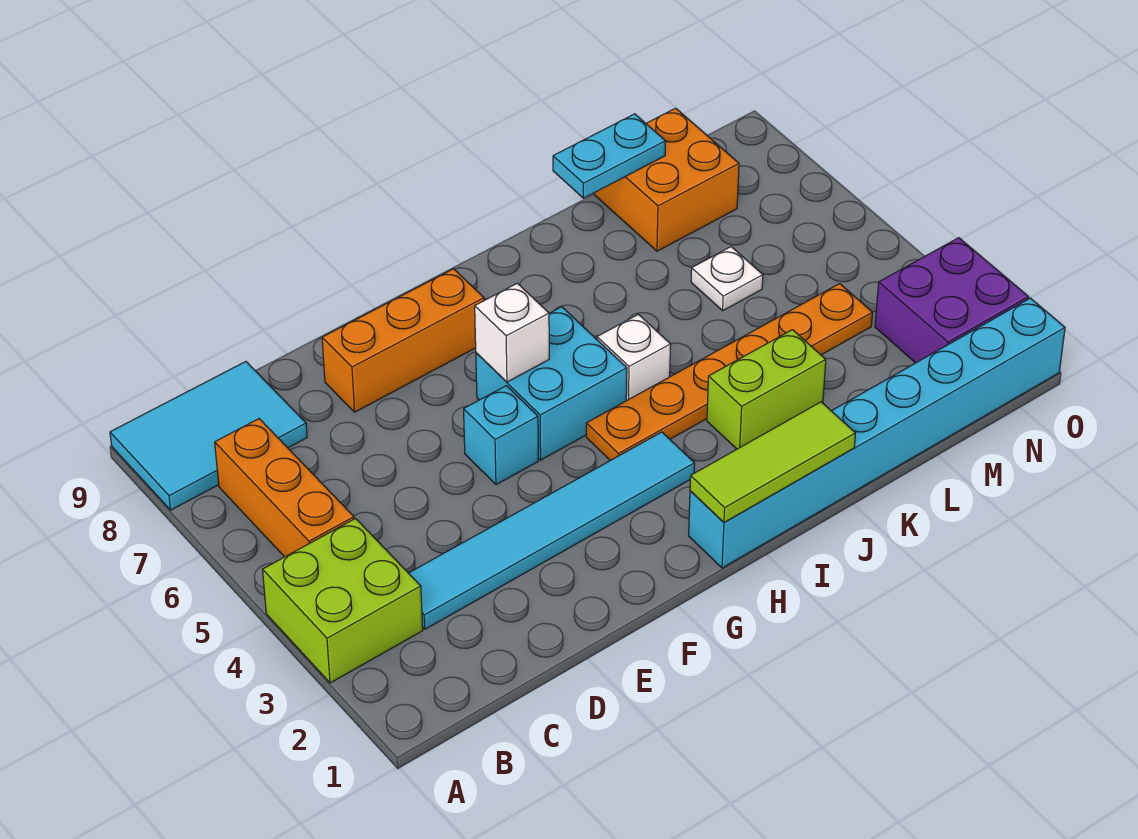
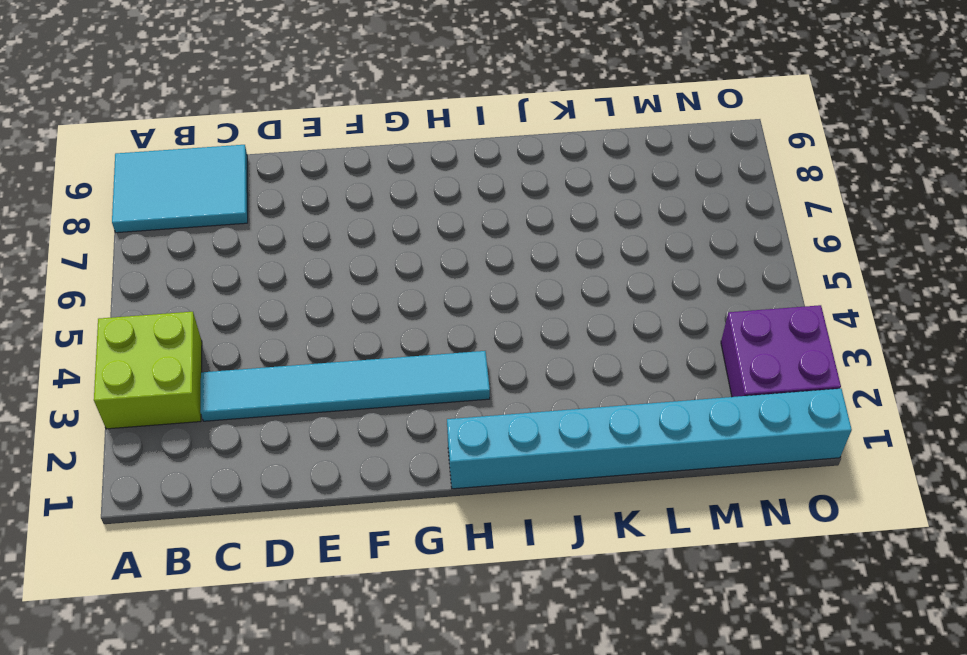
none -> orange brick B5:B7 level 1
none -> orange brick E8:G8 level 1
none -> cyan brick F5 level 1

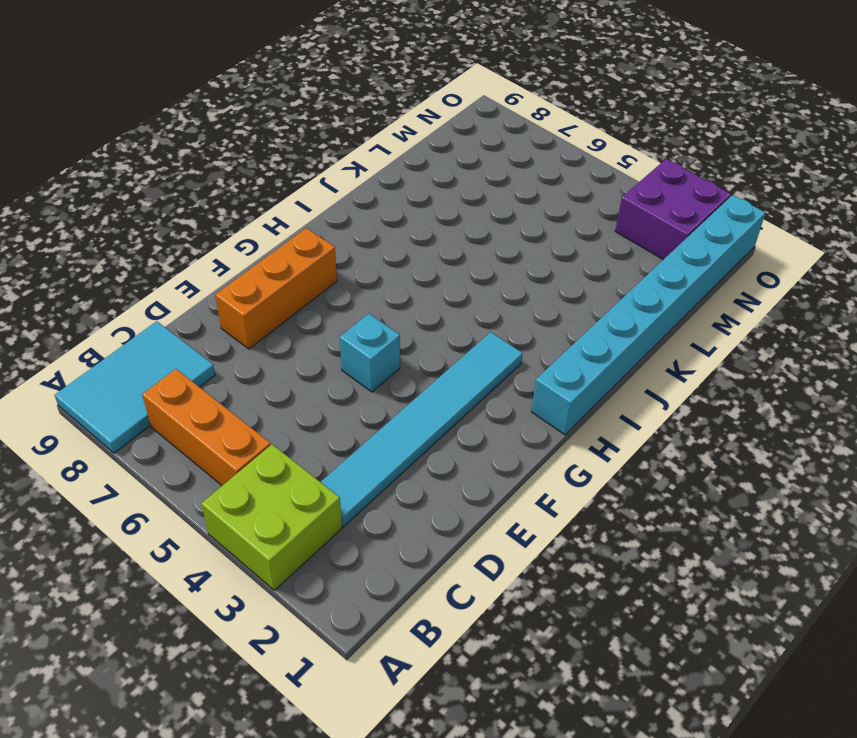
none -> cyan brick G5:H6 level 1
none -> orange plate H4:M4 level 1
none -> white brick I5 level 1

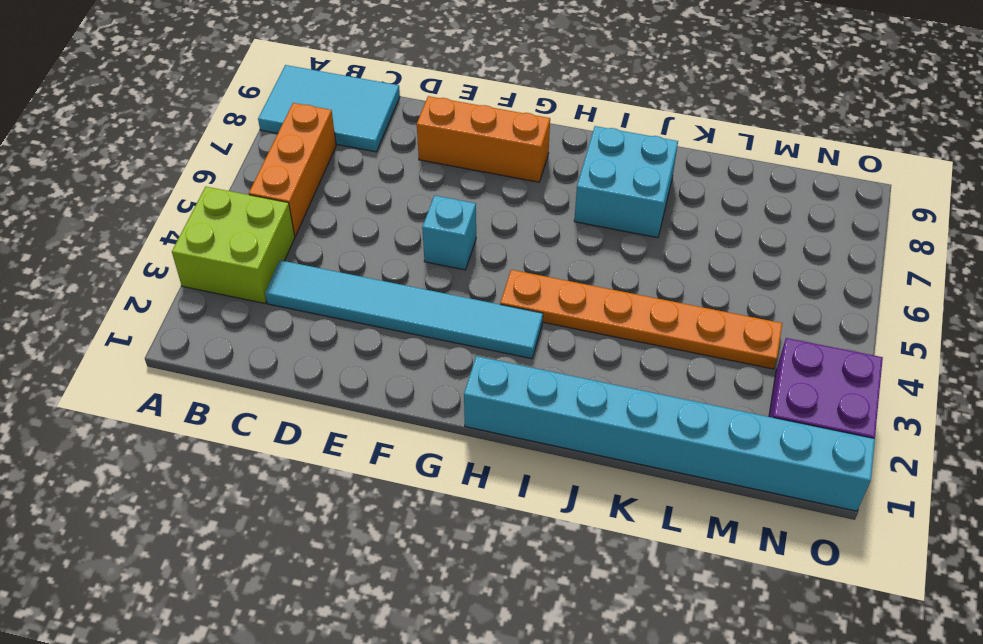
cyan brick I7:J8 level 1 -> cyan brick G5:H6 level 1
none -> white brick I5 level 1
none -> lime brick J3:K3 level 1
none -> white plate L6 level 1

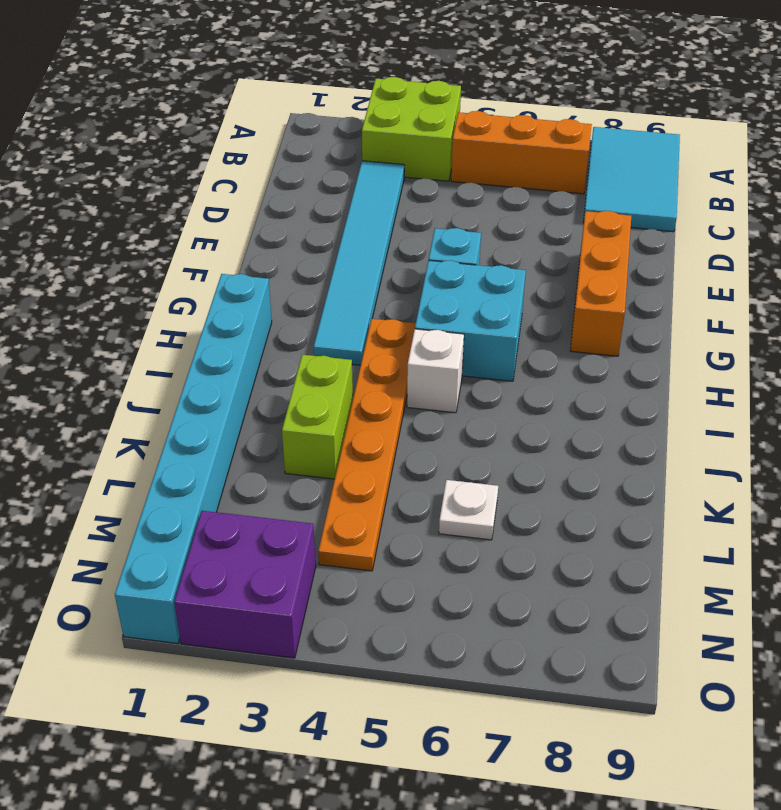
none -> orange brick L8:M9 level 1
none -> white brick G6 level 2
none -> lime tile H1:J1 level 2

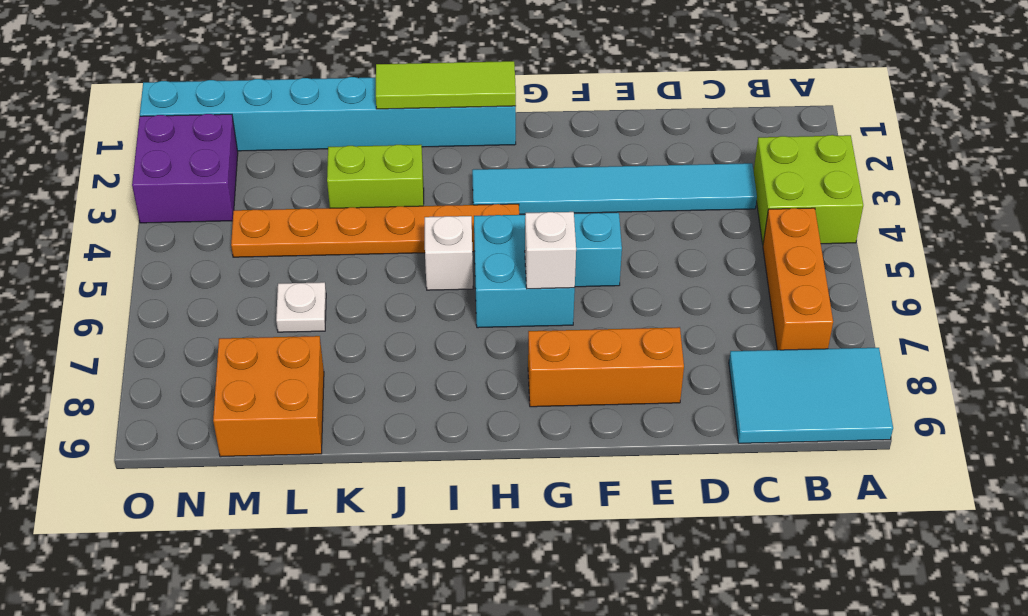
none -> cyan plate K9:L9 level 2

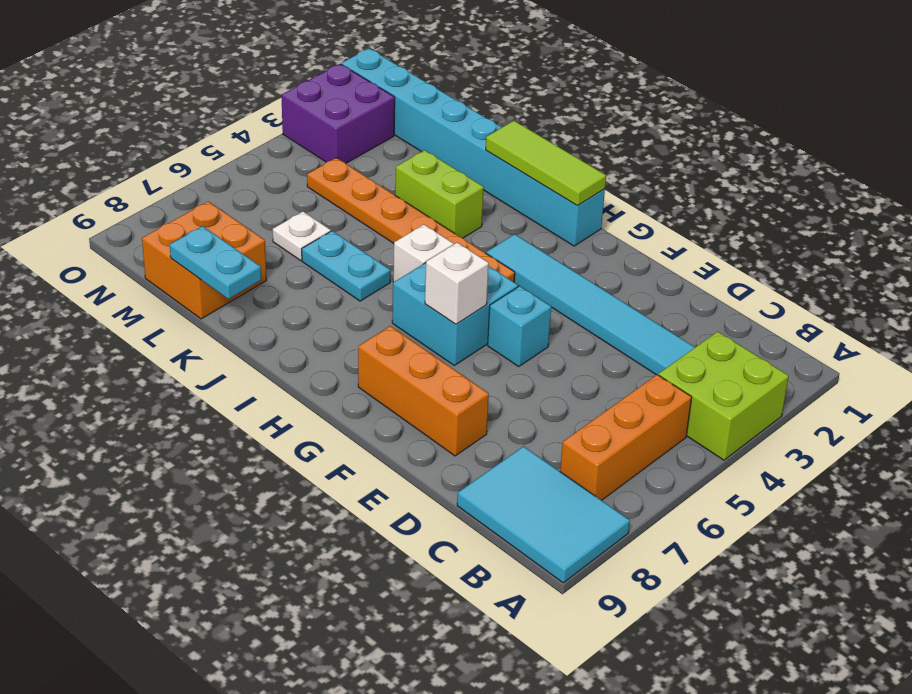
cyan plate J6:K6 level 1 -> none

